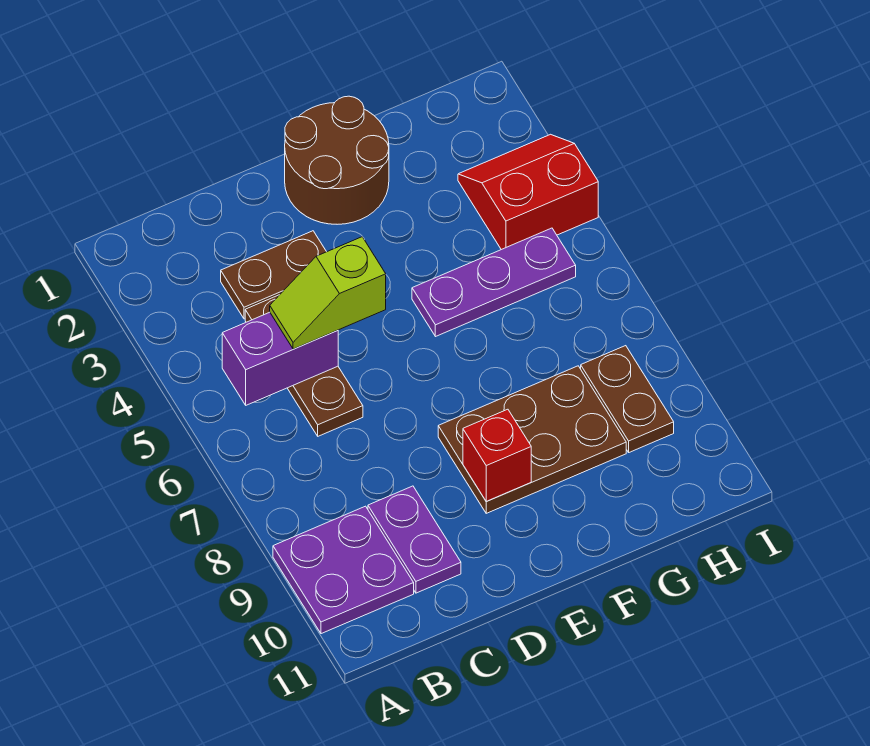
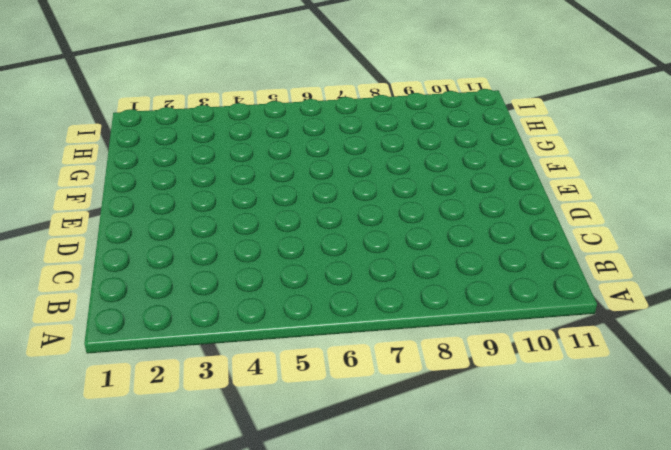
none -> purple plate A9:B10 level 1
none -> brown plate C3:D3 level 1
none -> brown plate C4:C6 level 1

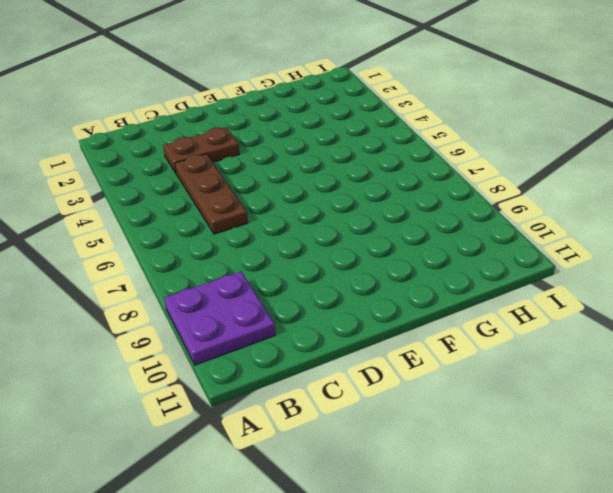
none -> purple plate C9:C10 level 1
none -> brown round brick E1:F2 level 1
none -> brown plate E8:G9 level 1

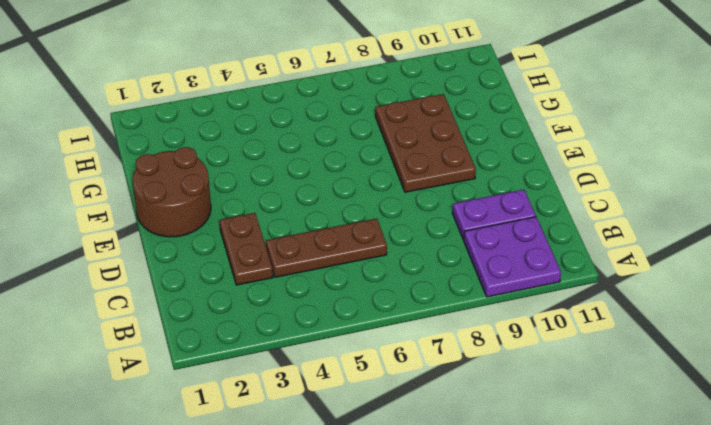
none -> purple plate F5:H5 level 1
none -> red slope H3:I4 level 1 top 4
none -> brown plate H8:H9 level 1

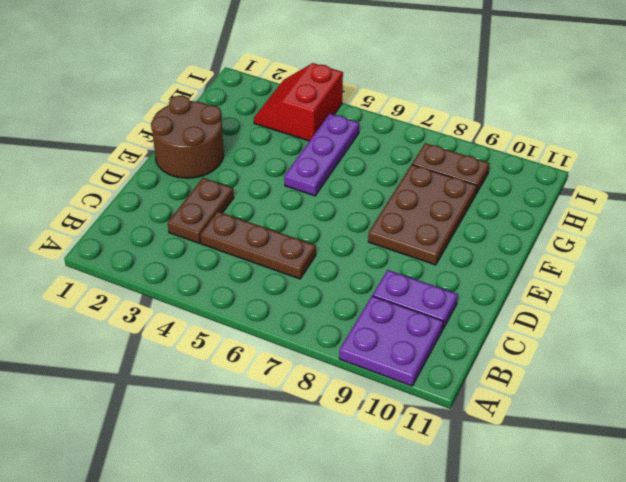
none -> purple brick B5:C5 level 2
none -> red brick E9 level 2
none -> lime slope C5:D5 level 3 top D

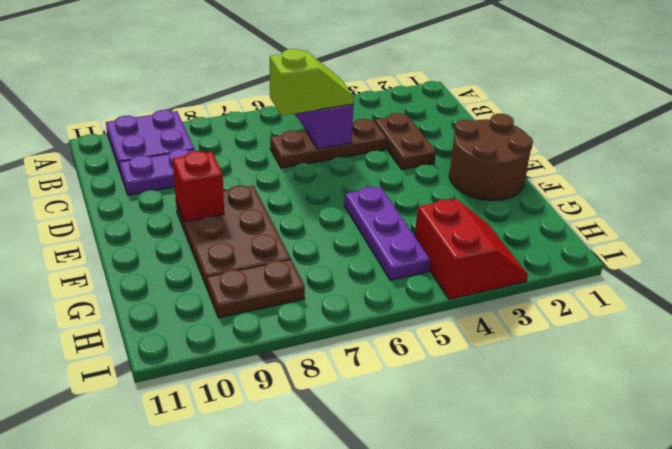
lime slope C5:C6 level 3 top 6 -> lime slope C5:D5 level 3 top D

